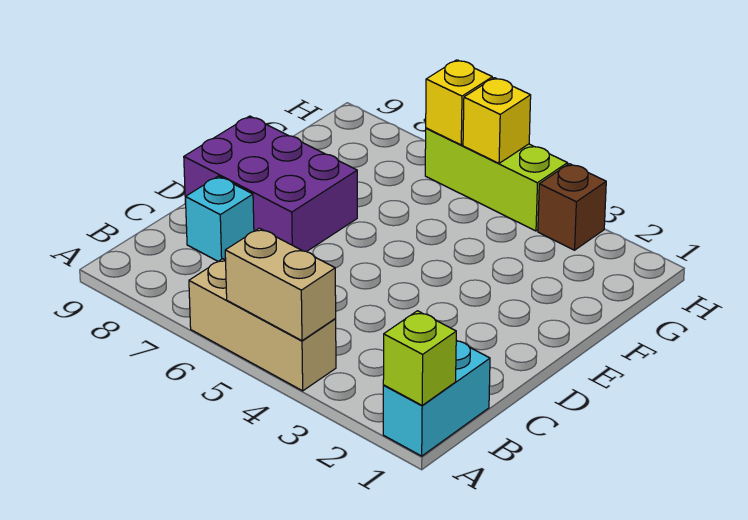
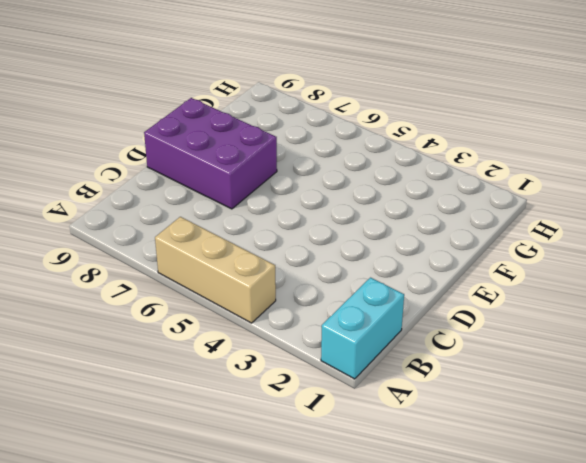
none -> cyan brick C8 level 1
none -> brown brick H3 level 1

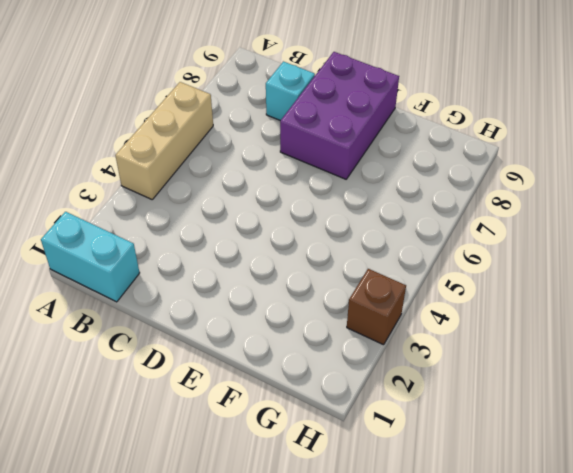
none -> lime brick H4:H6 level 1
none -> lime brick A1 level 2

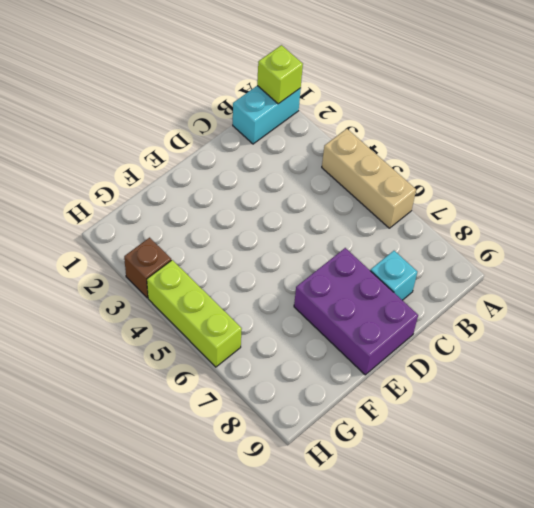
none -> tan brick A4:A5 level 2
none -> yellow brick H5 level 2

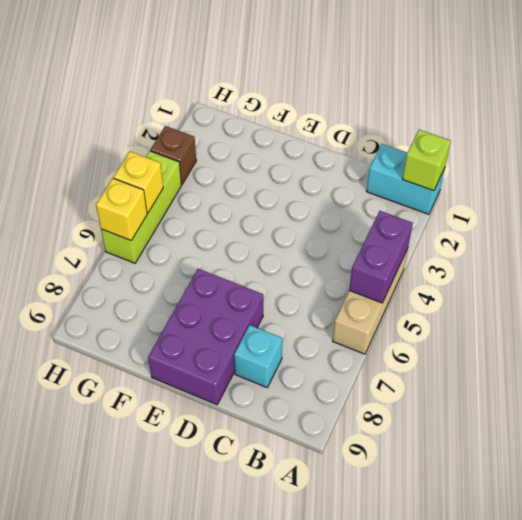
purple brick A4:A5 level 2 -> tan brick A4:A5 level 2

